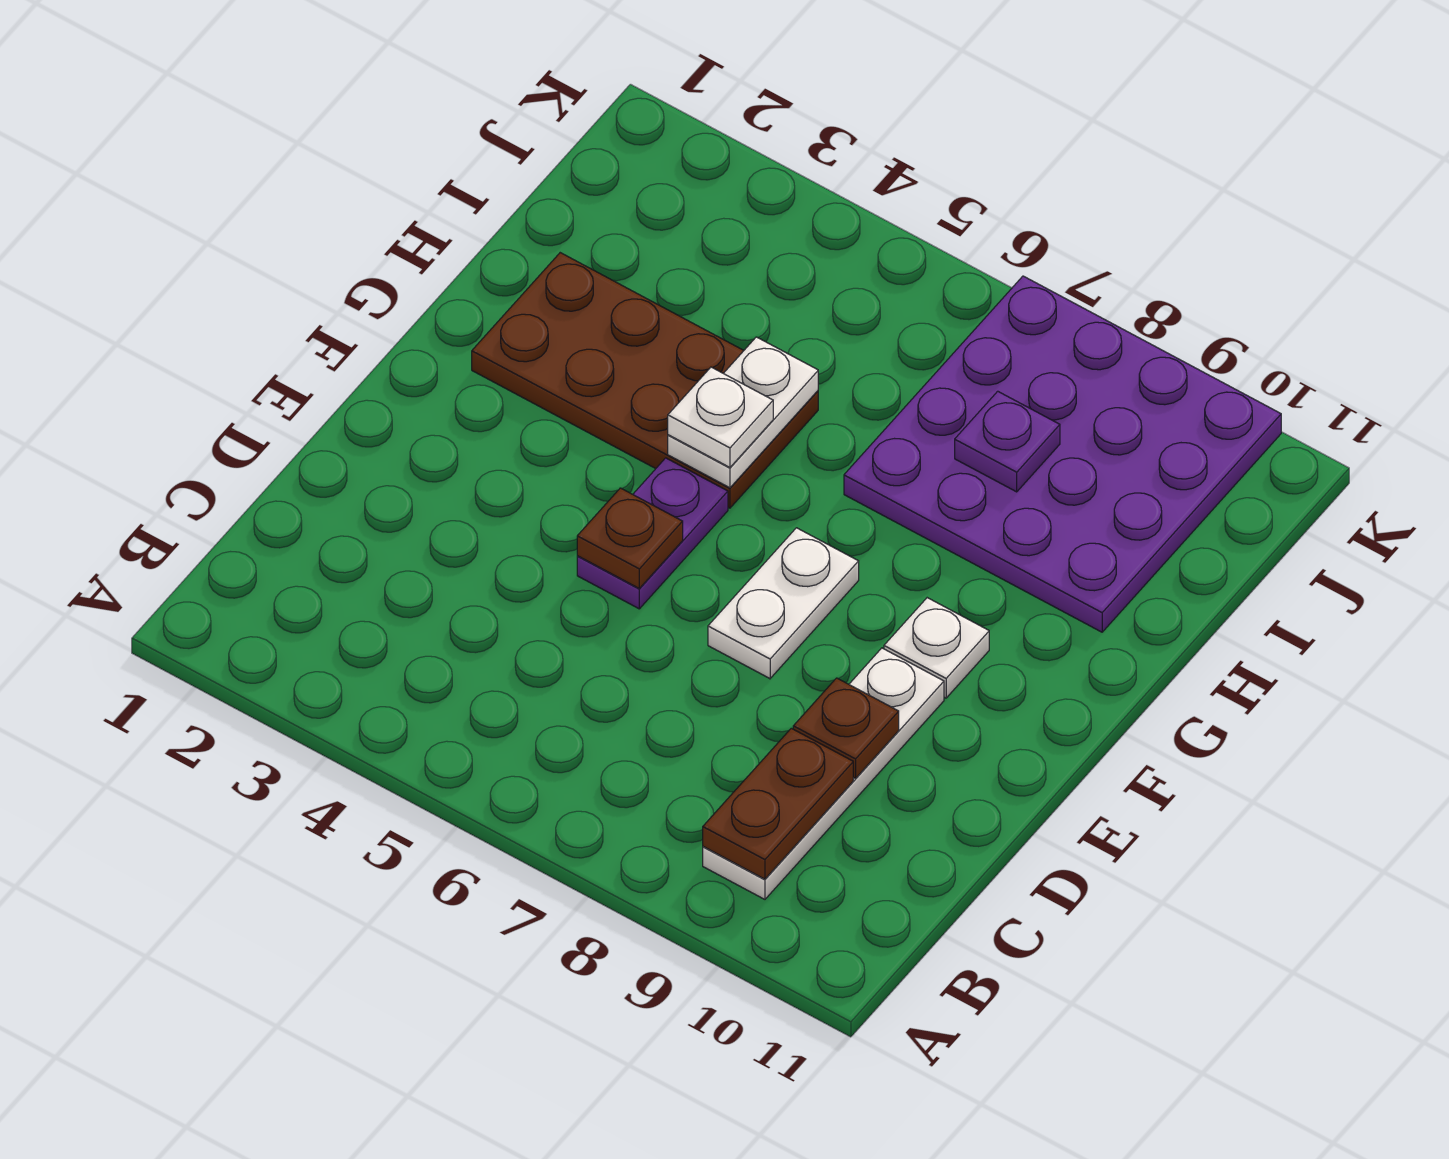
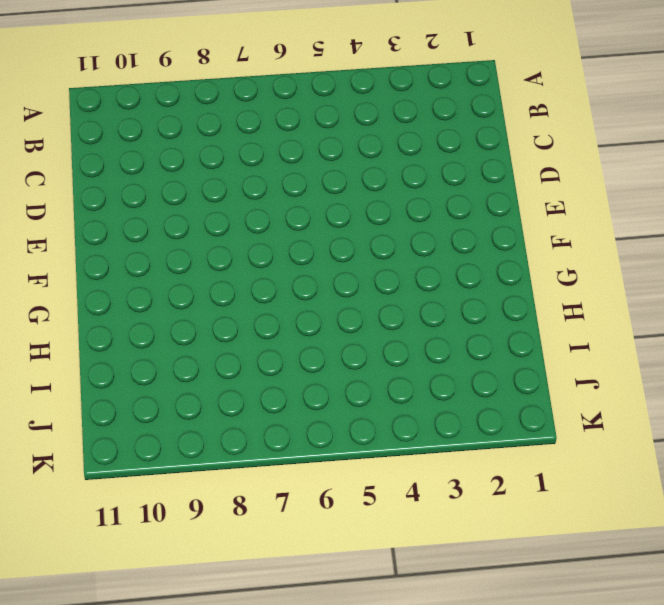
none -> white plate B9:E9 level 1
none -> purple plate E5:F5 level 1
none -> white plate E7:F7 level 1

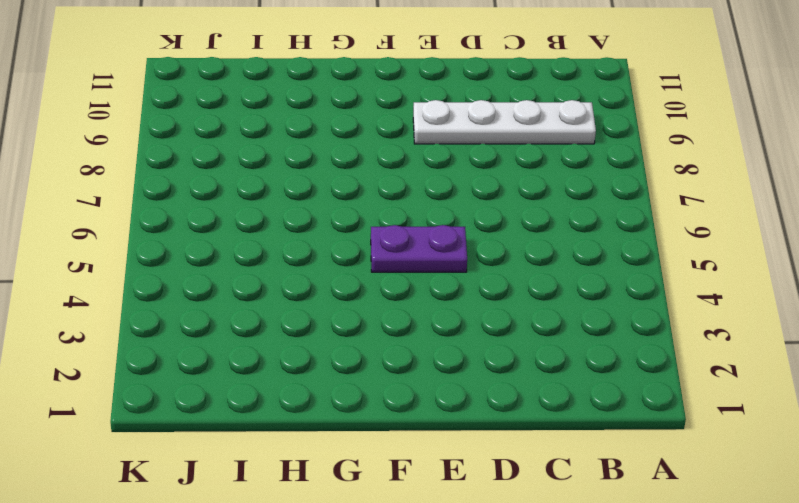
none -> white plate E7:F7 level 1
none -> white plate F9 level 1
none -> brown plate G2:H5 level 1

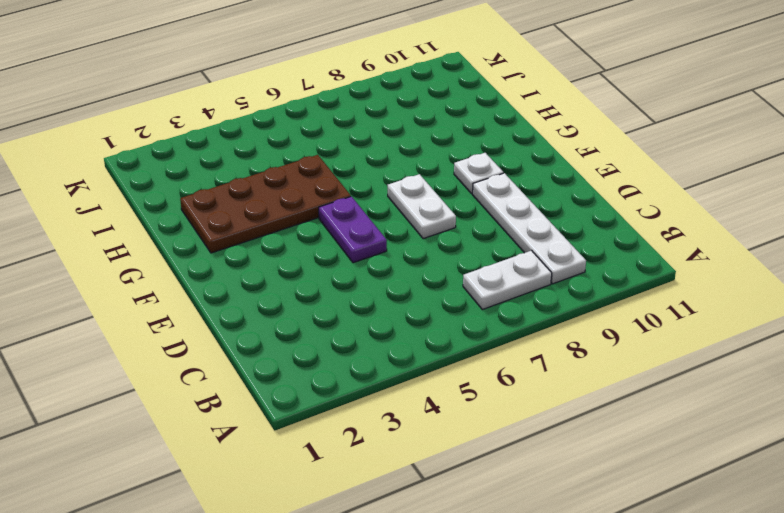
white plate B7:B8 level 1 -> white plate G5:H5 level 2
none -> purple plate H7:K10 level 1
none -> brown plate B9:C9 level 2
none -> brown plate D9 level 2

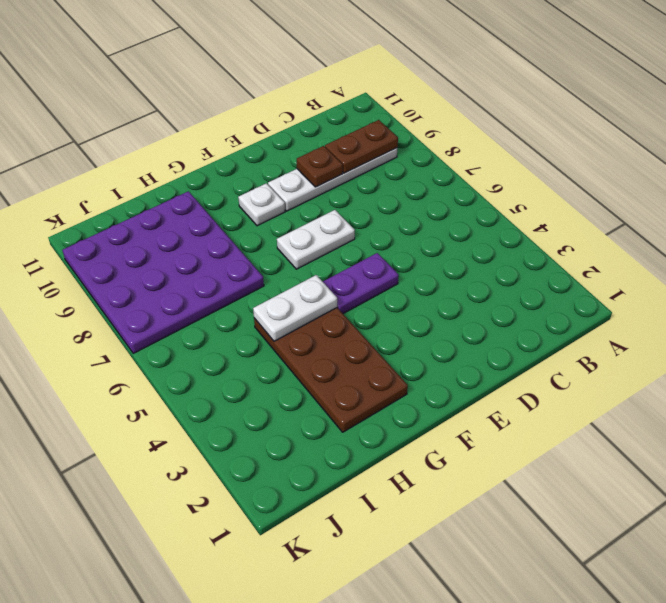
none -> brown plate E5 level 2
none -> purple plate I8 level 2
none -> white plate G5 level 3

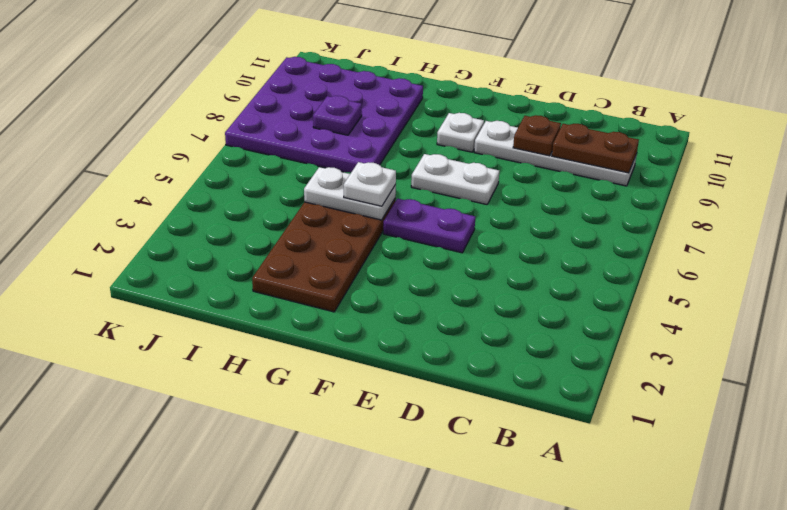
none -> brown plate E5 level 2

